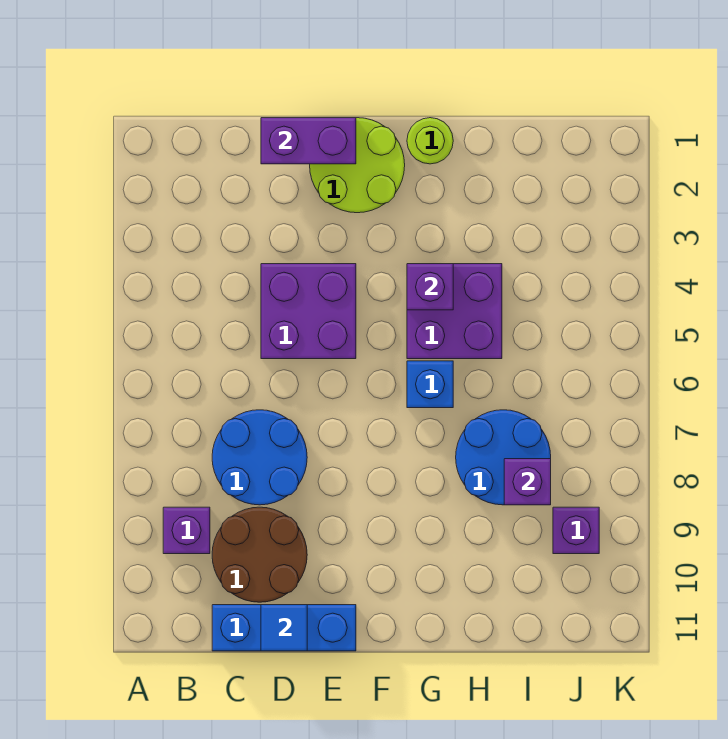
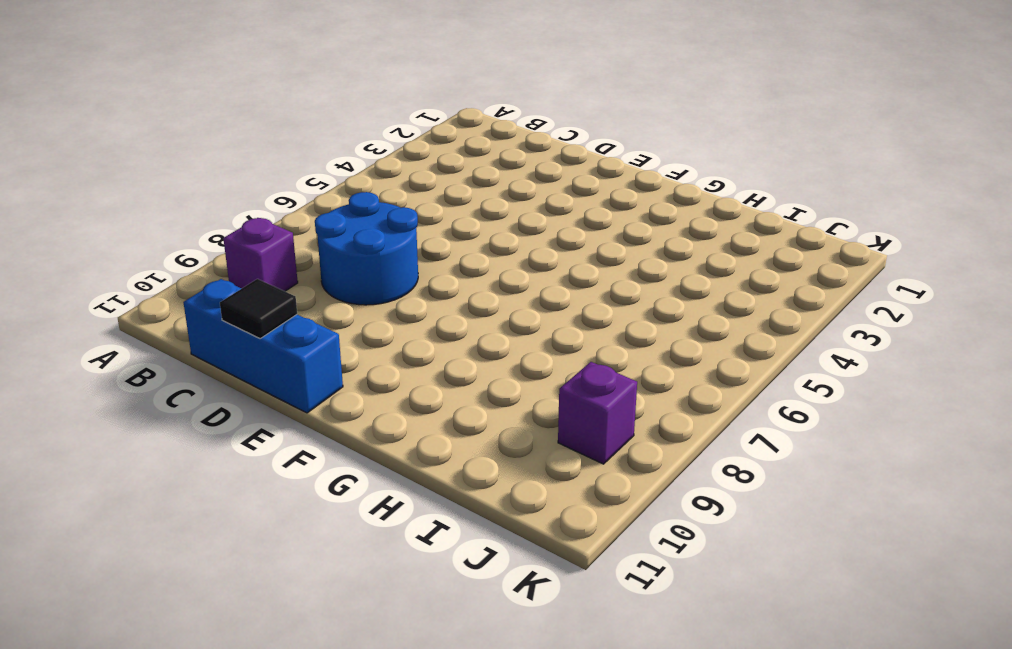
black tile D11 level 2 -> blue tile D11 level 2
none -> brown round brick C9:D10 level 1
none -> purple brick D4:E5 level 1
none -> lime round brick E1:F2 level 1

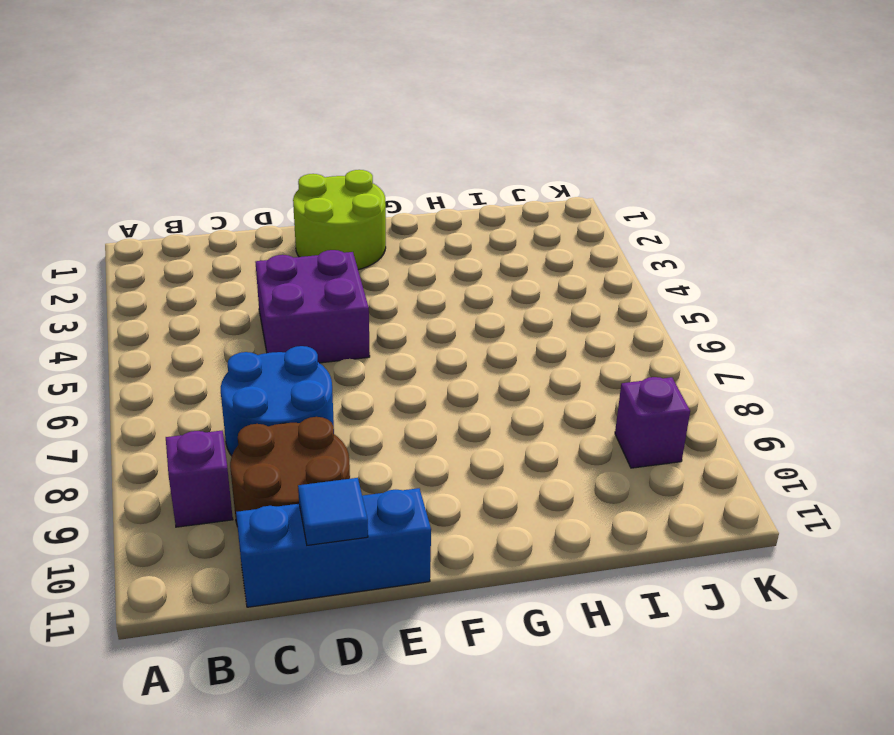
none -> lime round brick G1 level 1
none -> purple brick G4:H5 level 1
none -> blue brick G6 level 1

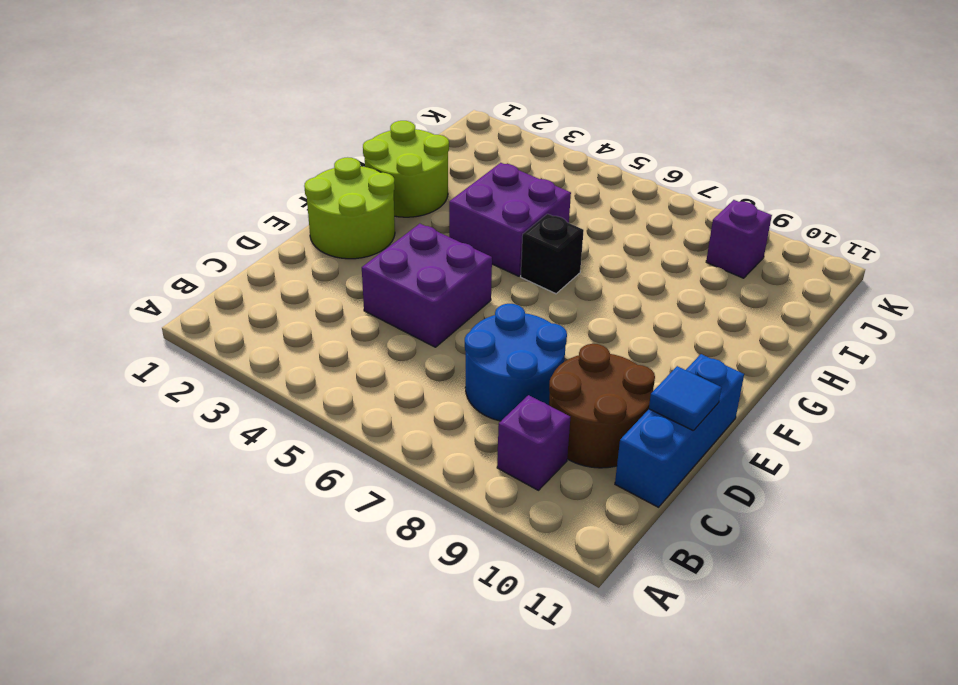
lime round brick G1:H2 level 1 -> lime round brick G1 level 1
black brick G6 level 1 -> blue brick G6 level 1
none -> blue round brick H7:I8 level 1
none -> purple brick D1:E1 level 2
none -> purple brick G4 level 2

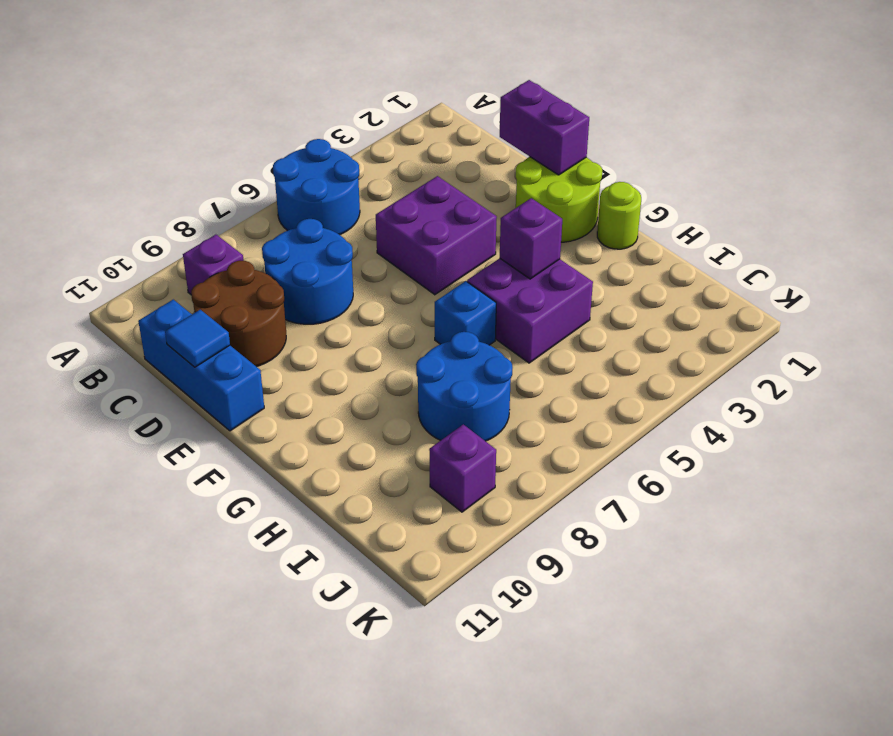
blue round brick A5:B6 level 1 -> none
none -> purple brick I8 level 2

